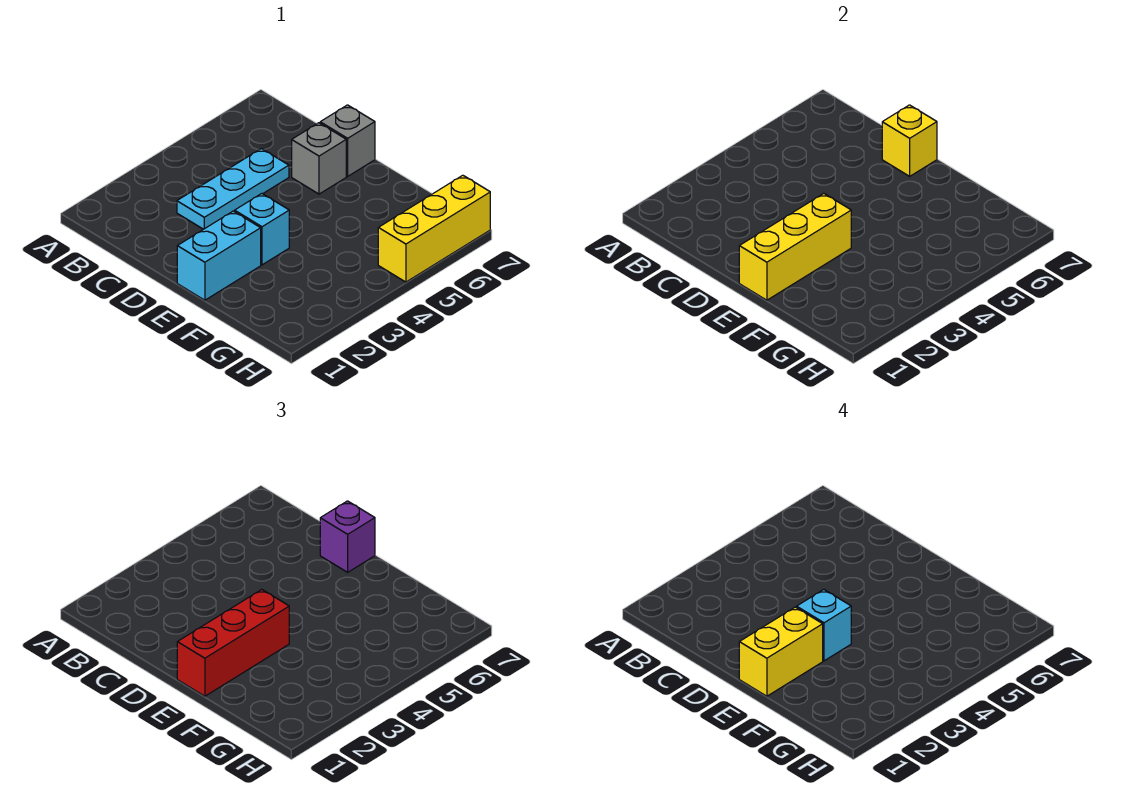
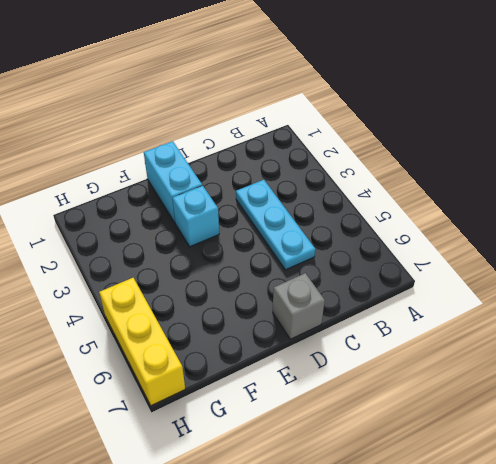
none -> grey brick D6 level 1
none -> yellow brick D7 level 2
none -> yellow brick E1:E3 level 2

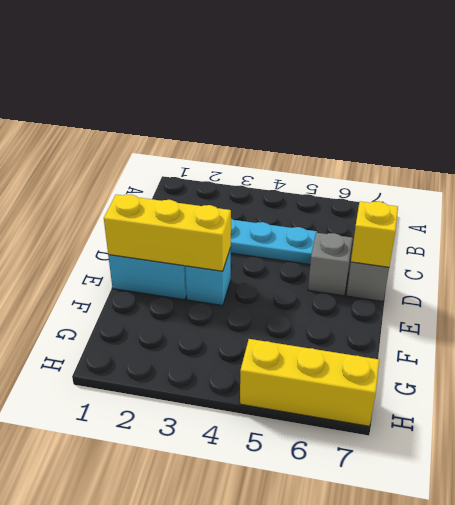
none -> purple brick D7 level 3
none -> red brick E1:E3 level 3
none -> yellow brick E1:E2 level 4

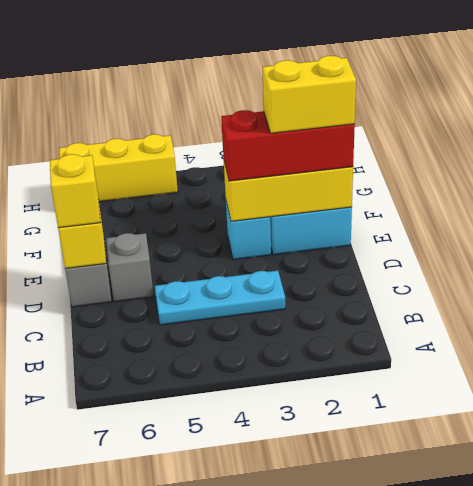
yellow brick D7 level 3 -> purple brick D7 level 3
none -> cyan brick E3 level 4

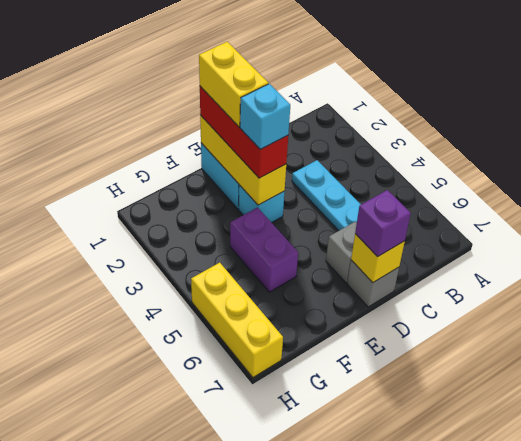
purple brick F4:F5 level 1 -> none

